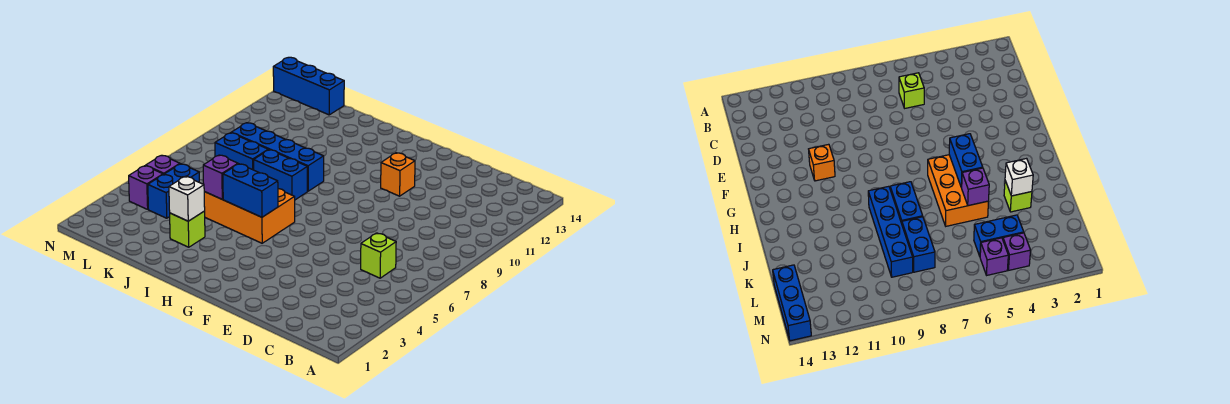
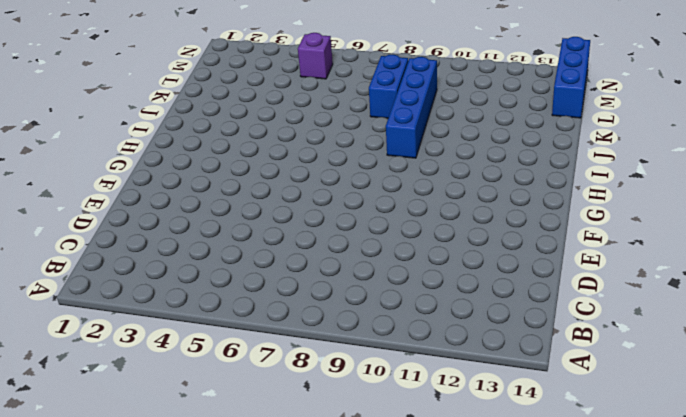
none -> lime brick C6 level 1
none -> orange brick F11 level 1
none -> orange brick H5:J6 level 1

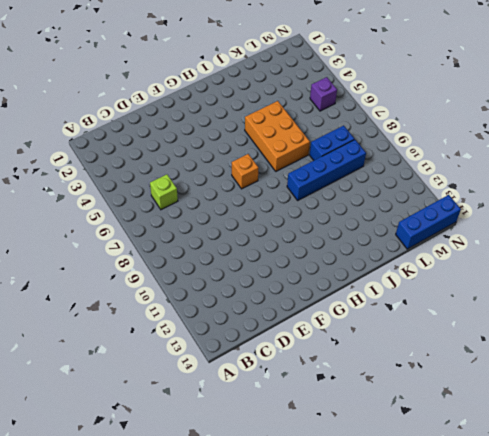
orange brick G7 level 1 -> orange brick F11 level 1
orange brick I5:J7 level 1 -> orange brick H5:J6 level 1
none -> blue brick I8:J8 level 1
none -> lime brick J3 level 1
none -> blue brick L4:L5 level 1

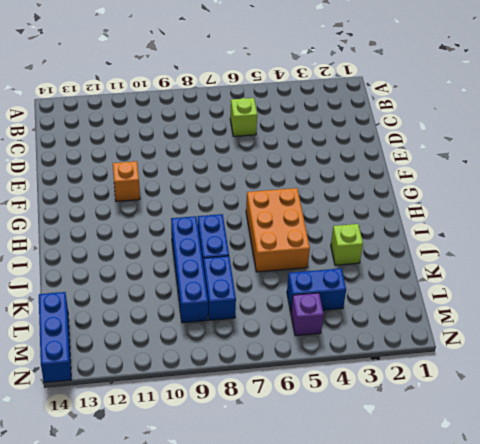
none -> purple brick M4 level 1
none -> blue brick H5:I5 level 2
none -> white brick J3 level 2

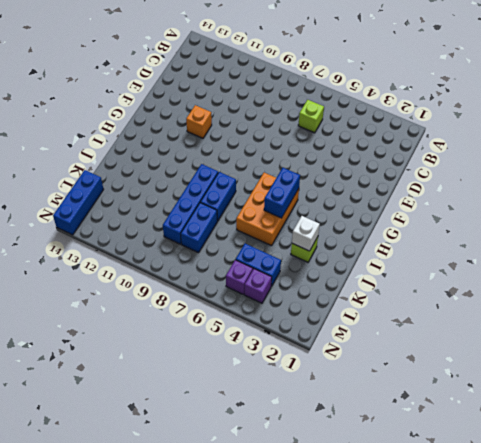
none -> purple brick J5 level 2

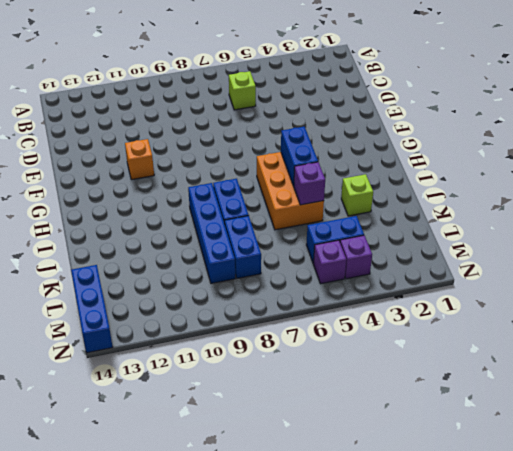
none -> white brick J3 level 2

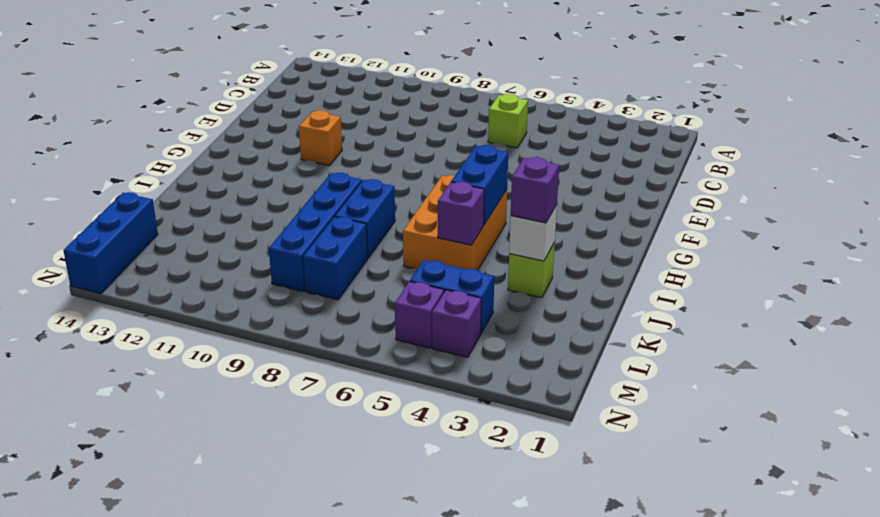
purple brick J3 level 3 -> none

